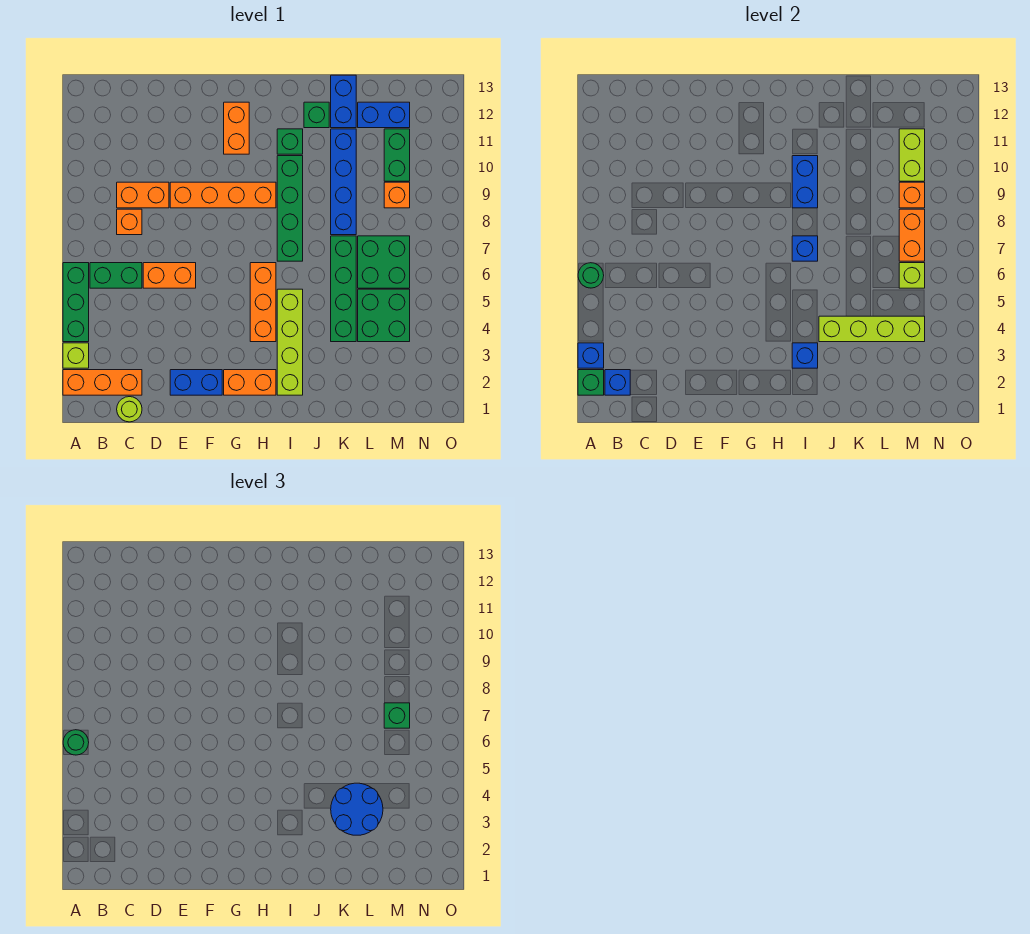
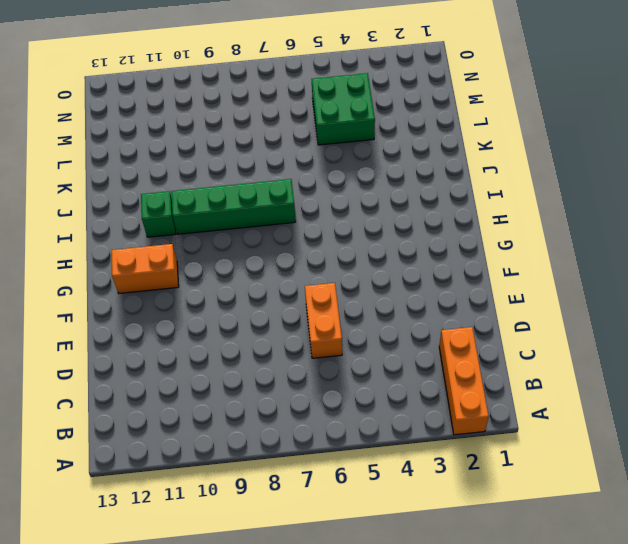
none -> lime brick A3 level 1
none -> green brick A4:A6 level 1
none -> green brick B6:C6 level 1
none -> lime round brick C1 level 1

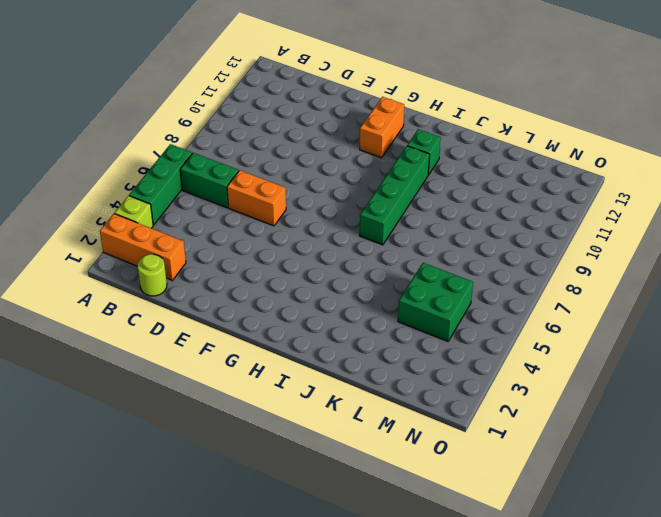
none -> orange brick C8 level 1
none -> orange brick C9:D9 level 1
none -> blue brick E2:F2 level 1
none -> orange brick E9:H9 level 1

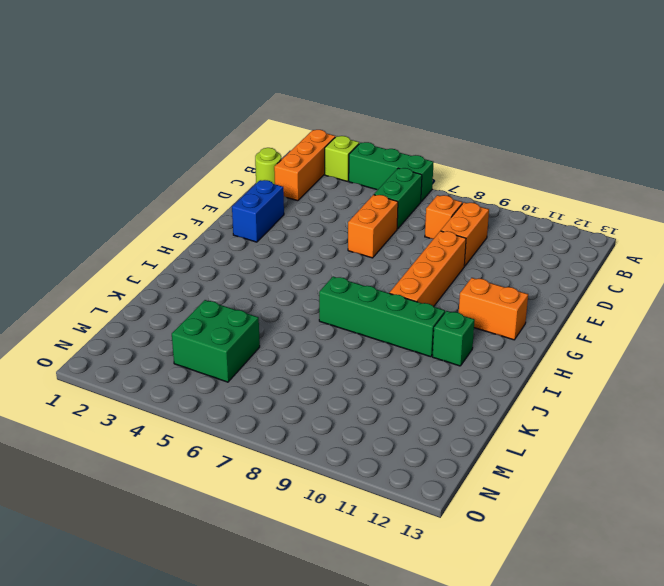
none -> orange brick G2:H2 level 1
none -> orange brick H4:H6 level 1
none -> lime brick I2:I5 level 1
none -> green brick J12 level 1

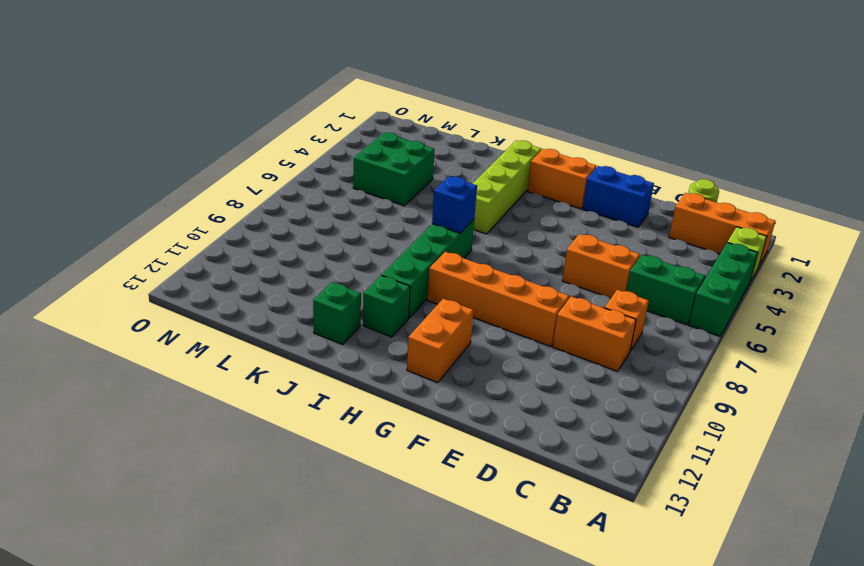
none -> orange brick H4:H6 level 1
none -> green brick K4:K7 level 1
none -> blue brick K8:K11 level 1
none -> blue brick K12:K13 level 1

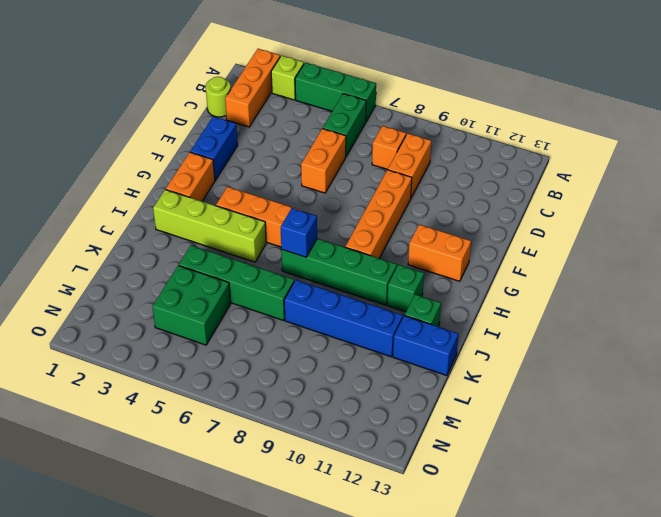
none -> green brick L6:M7 level 1
none -> blue brick L12:M12 level 1
none -> orange brick M9 level 1
none -> green brick M10:M11 level 1

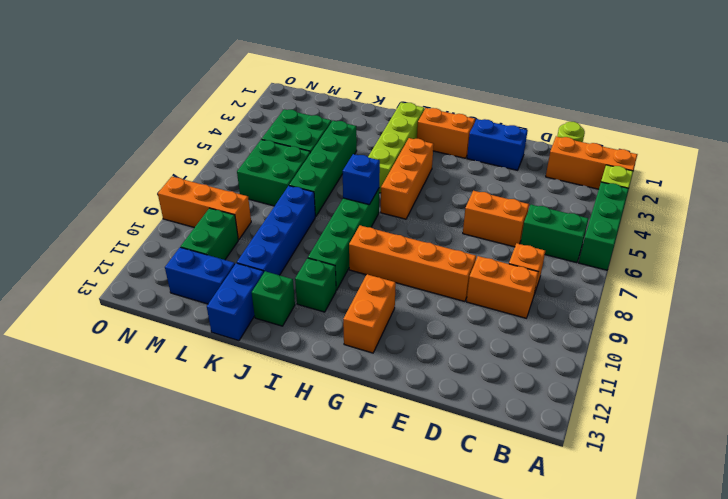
orange brick M9:O9 level 1 -> orange brick M9 level 1
none -> green brick A2 level 2
none -> blue brick A3 level 2
none -> green round brick A6 level 2
none -> blue brick B2 level 2

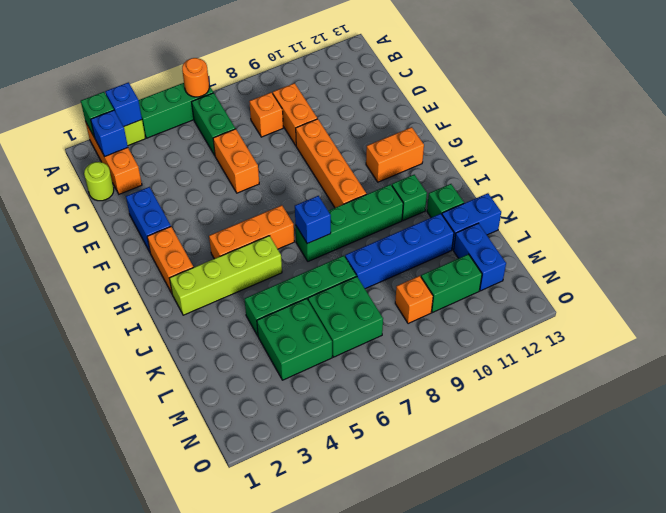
orange round brick A6 level 2 -> green round brick A6 level 2
none -> blue brick I3 level 2
none -> blue brick I9:I10 level 2
none -> lime brick J4:M4 level 2
none -> lime brick M6 level 2

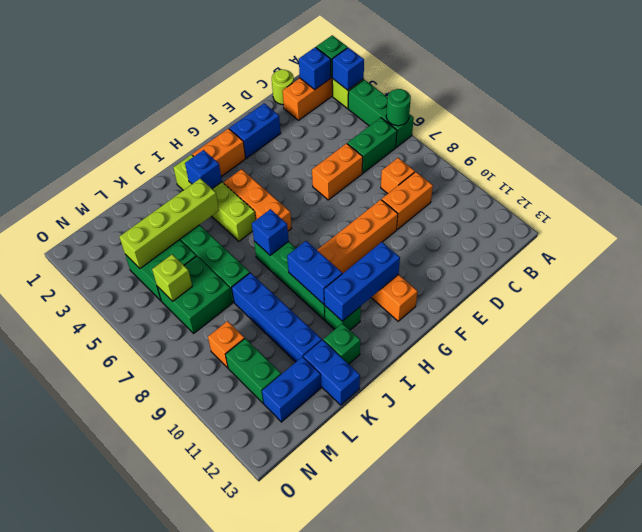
blue brick G11:I11 level 2 -> none
none -> orange brick M7:M8 level 2
none -> orange brick M9 level 2
none -> lime brick M10:M11 level 2
none -> green round brick A6 level 3

